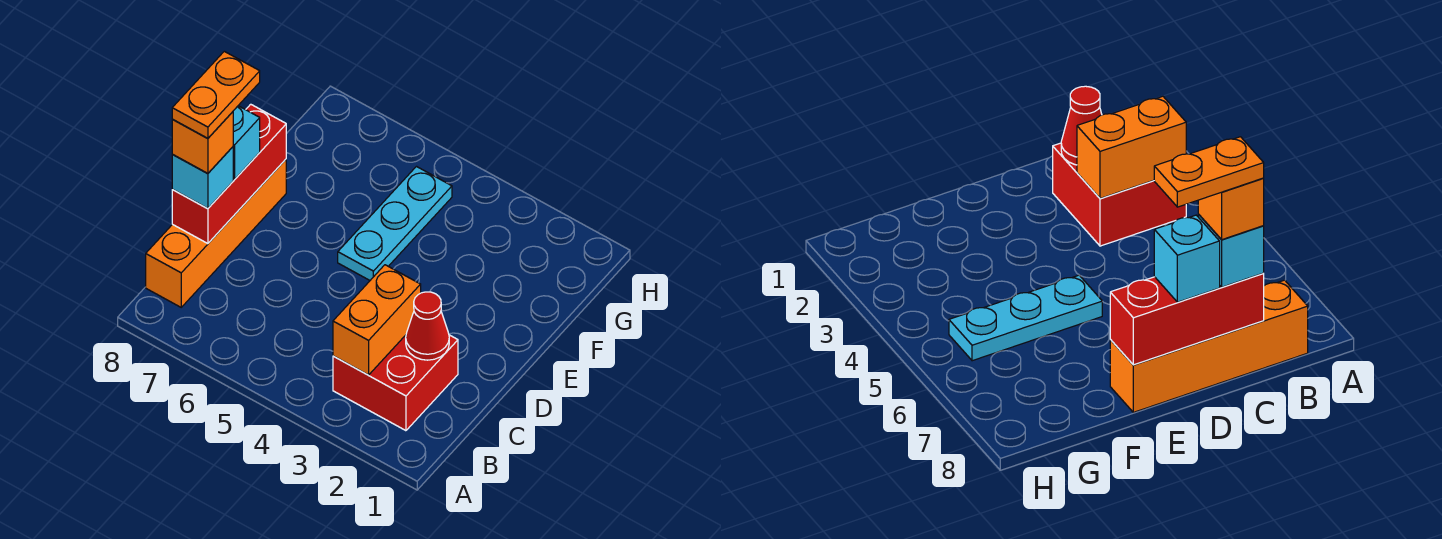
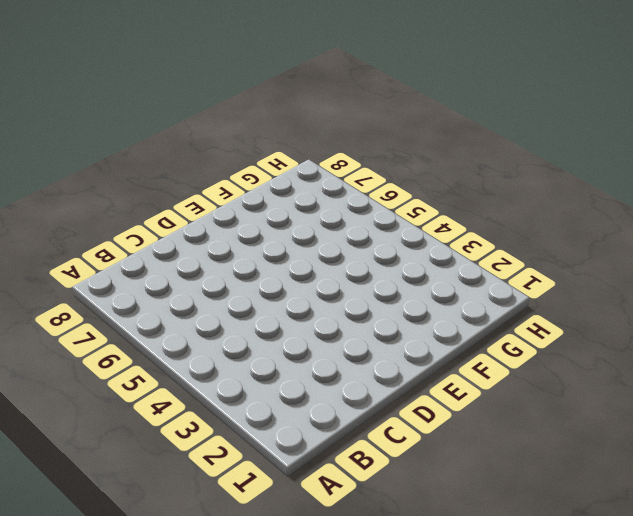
none -> red brick B2:C3 level 1
none -> orange brick B8:E8 level 1

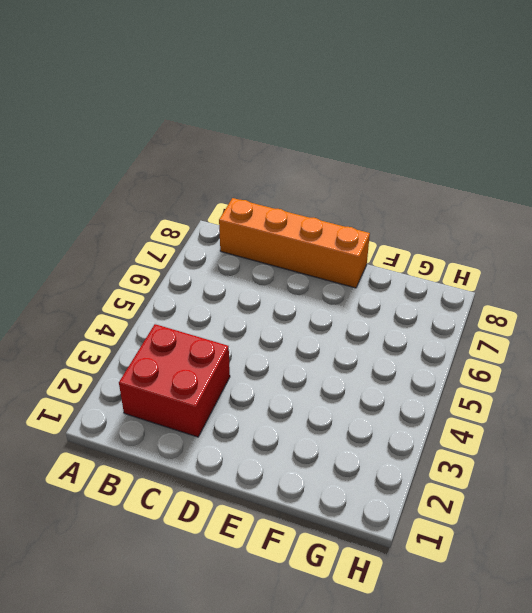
none -> cyan plate E5:G5 level 1
none -> orange brick B3:C3 level 2

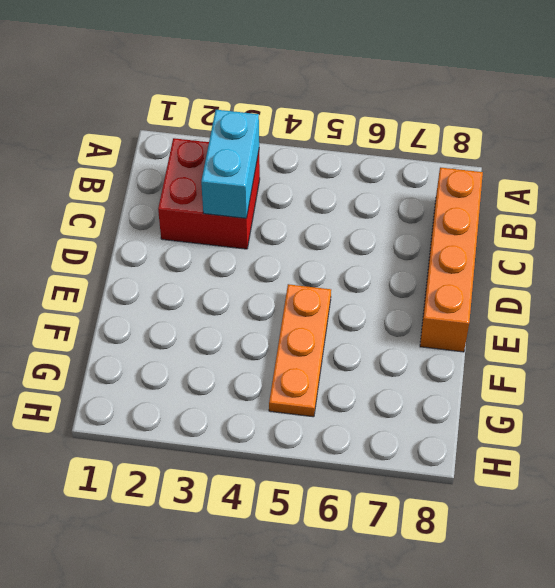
cyan brick B3:C3 level 2 -> orange brick B3:C3 level 2
orange plate E5:G5 level 1 -> cyan plate E5:G5 level 1
none -> red cone C2 level 2
none -> red brick C8:E8 level 2

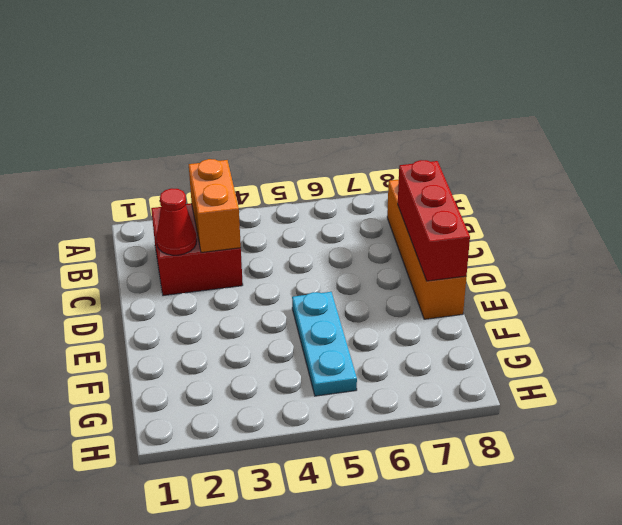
none -> cyan brick C8 level 3
none -> cyan brick D8 level 3

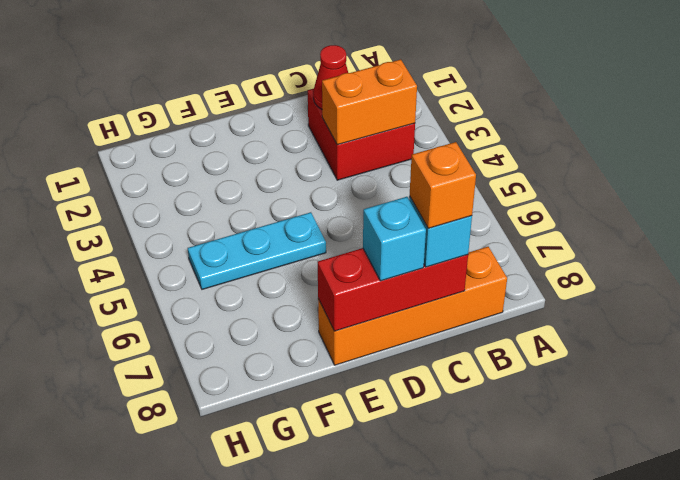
none -> orange plate C8:D8 level 5

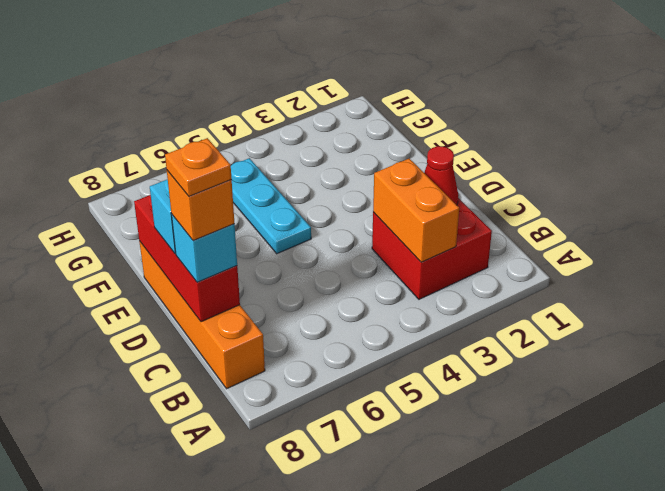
orange plate C8 level 5 -> orange plate C8:D8 level 5

